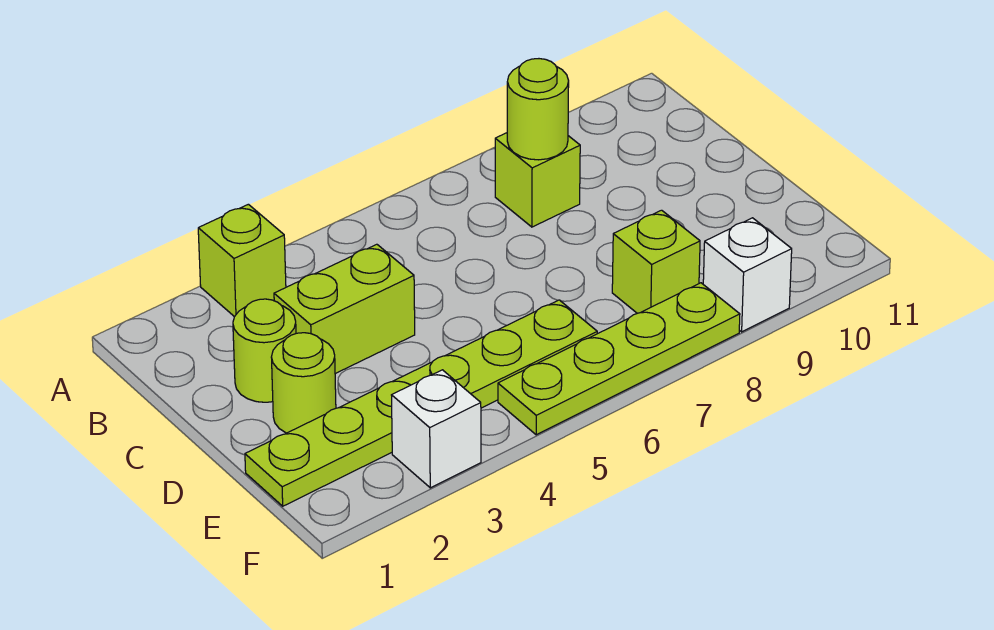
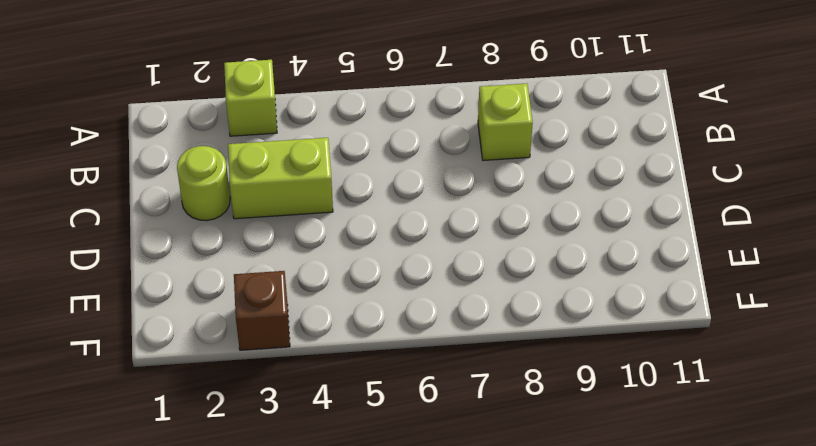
brown brick F3 level 1 -> white brick F3 level 1
none -> lime round brick D2 level 1
none -> lime plate E1:E6 level 1

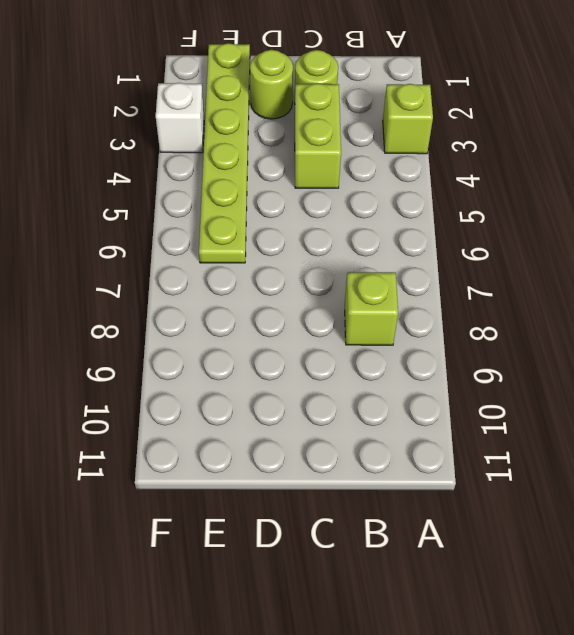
none -> lime brick E8 level 1
none -> lime plate F5:F8 level 1

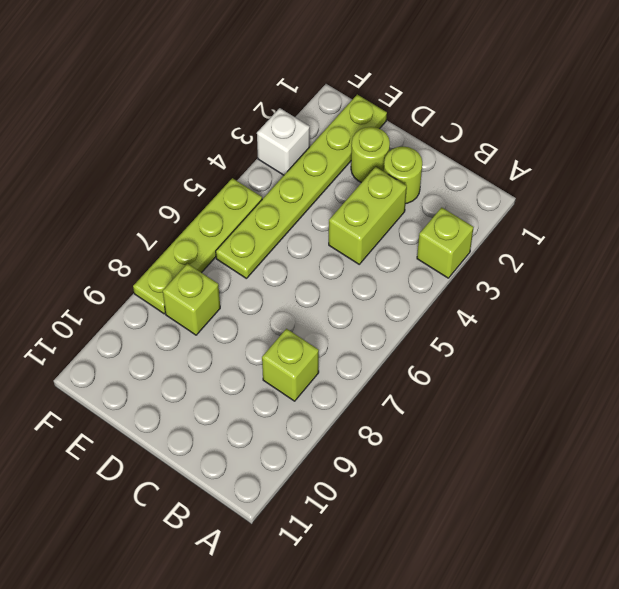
none -> white brick F9 level 1
none -> lime round brick B8 level 2

